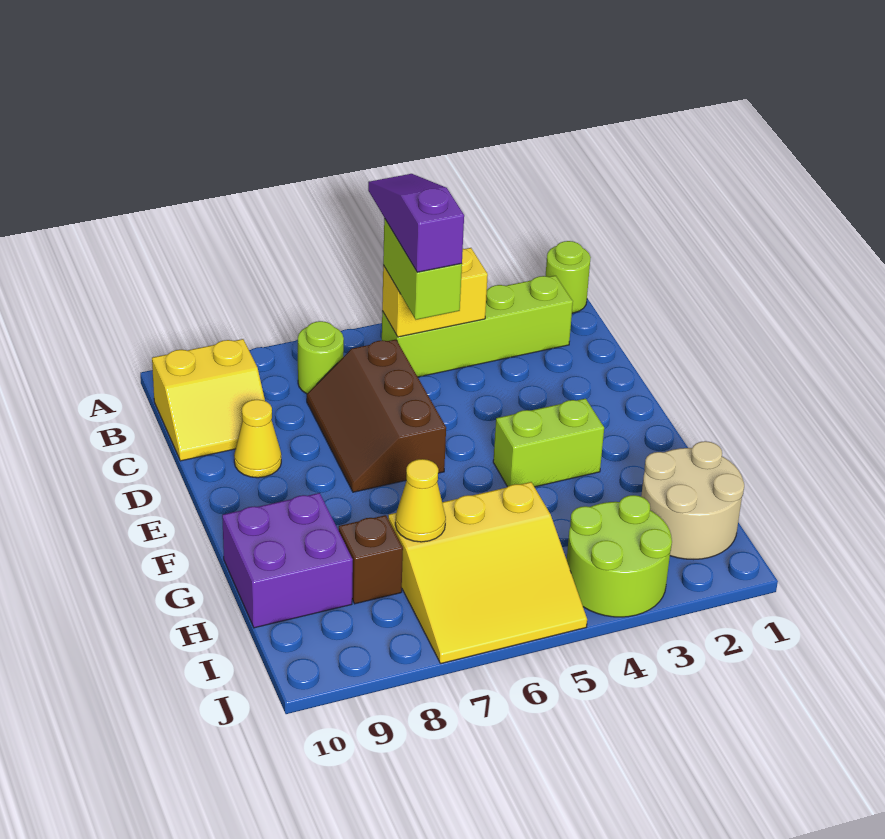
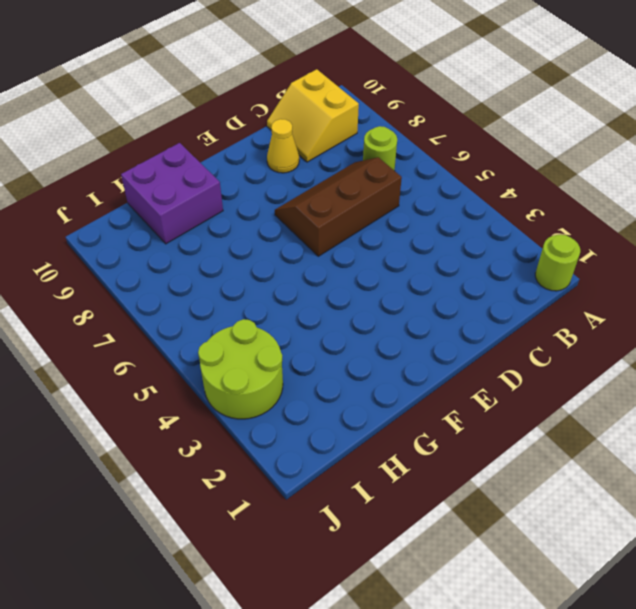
none -> lime brick B2:B5 level 1
none -> lime brick F3:F4 level 1
none -> tan round brick H1:I2 level 1

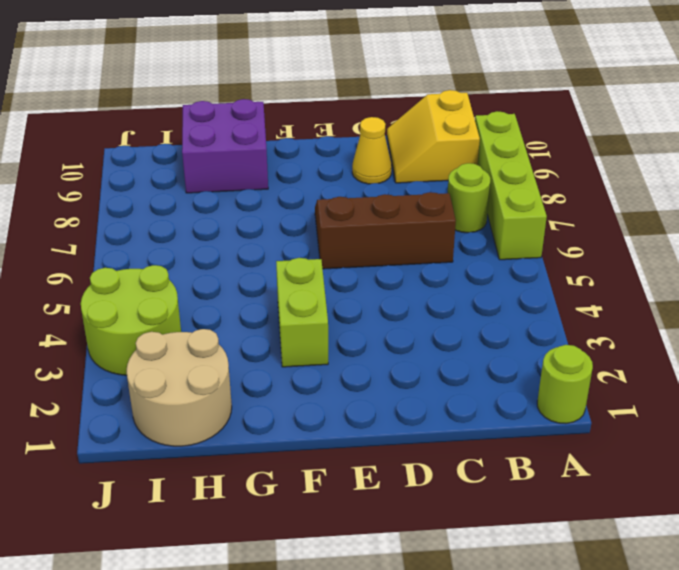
lime brick A6:A9 level 1 -> lime brick B2:B5 level 1
none -> yellow slope H5:J7 level 1 top H
none -> brown brick H8 level 1
none -> yellow brick B4:B5 level 2

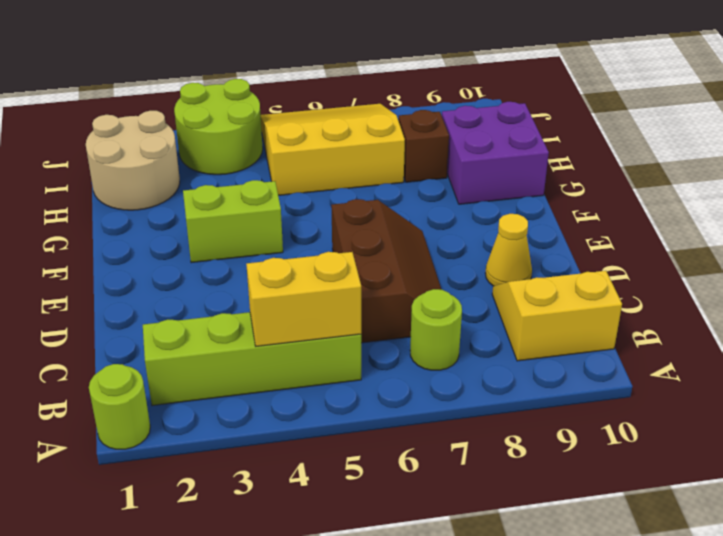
none -> yellow cone H7 level 2
none -> lime brick B5:C5 level 3
none -> purple slope A5:C5 level 4 top C

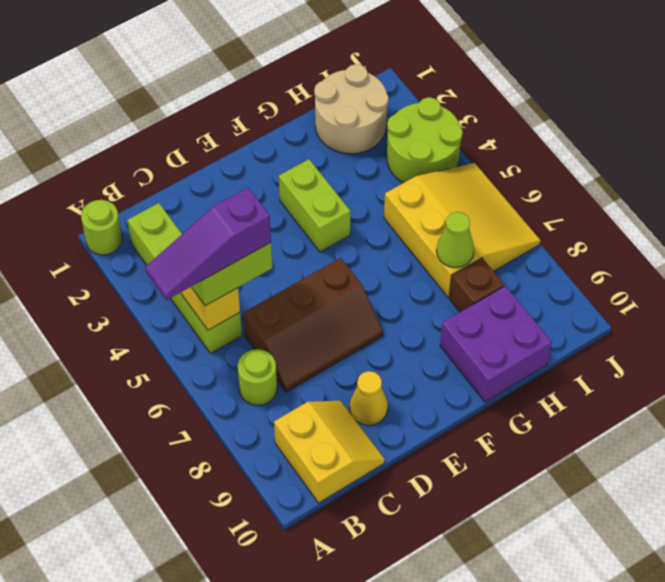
lime cone H7 level 2 -> yellow cone H7 level 2

